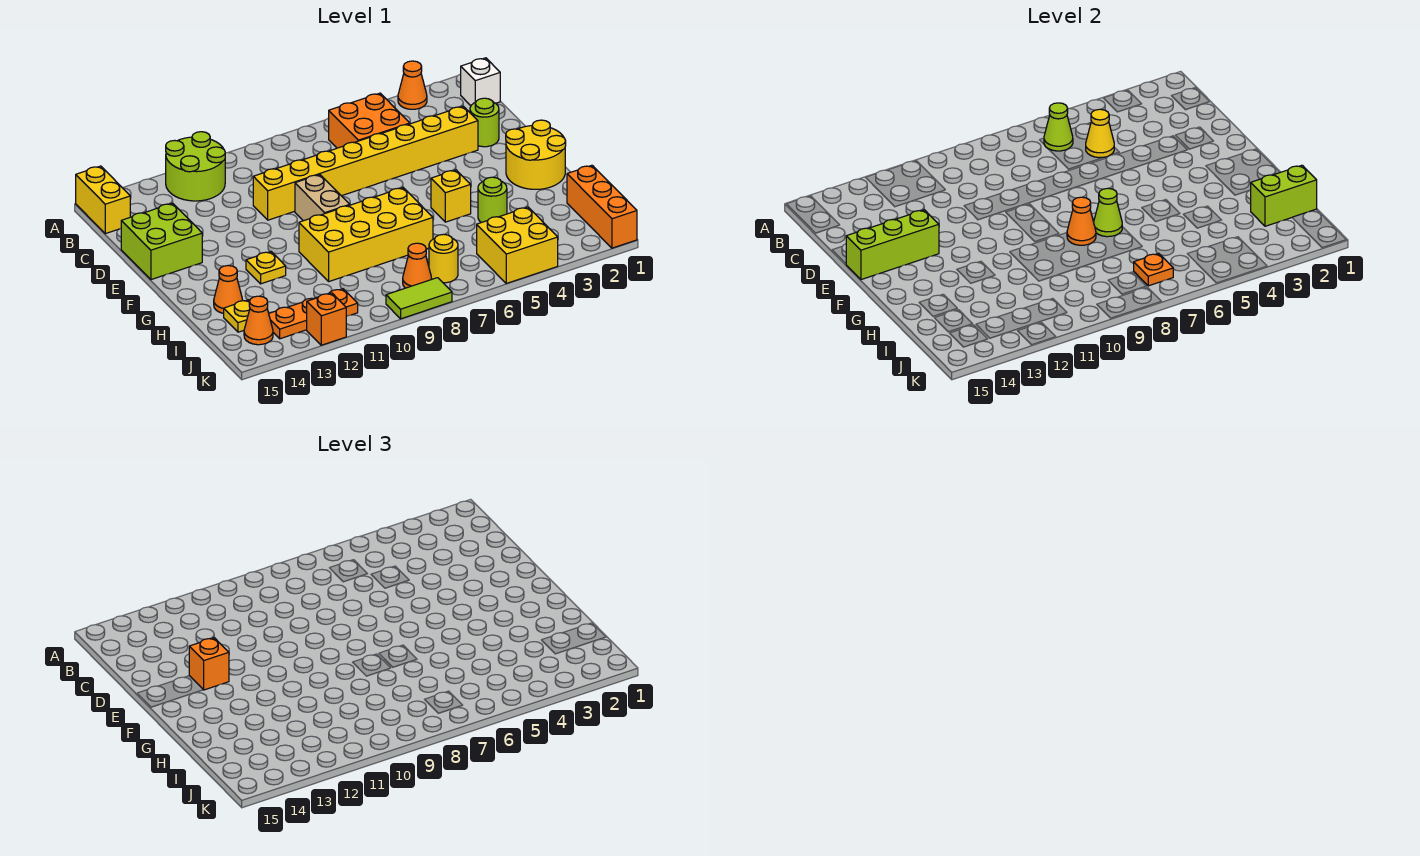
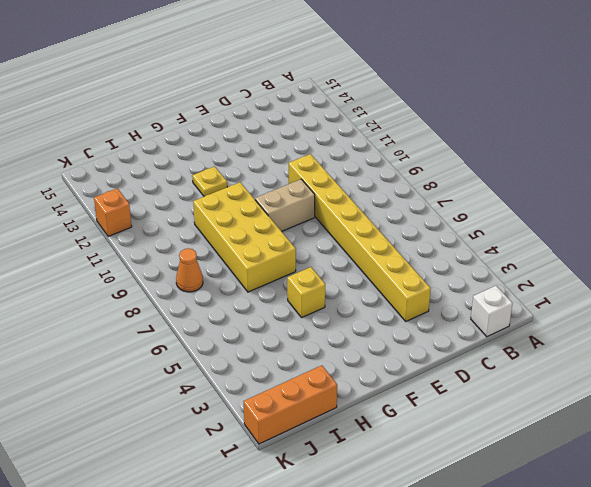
none -> orange cone A3 level 1
none -> lime round brick A11:B12 level 1
none -> yellow brick A15:B15 level 1
none -> orange brick B5:C6 level 1

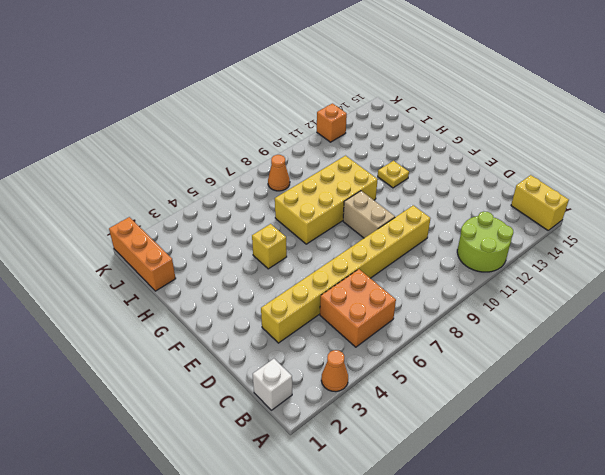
none -> lime round brick D2 level 1
none -> lime brick D14:E15 level 1
none -> yellow round brick F1:G2 level 1
none -> lime round brick H4 level 1

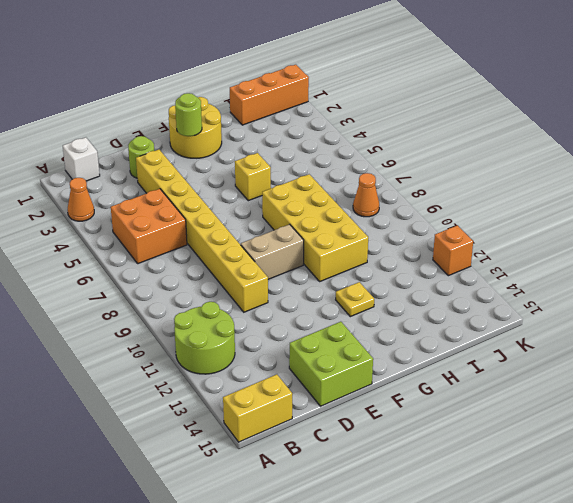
lime round brick F2 level 2 -> lime round brick H4 level 1
none -> orange cone H14 level 1
none -> yellow plate I14 level 1
none -> yellow brick J4:K5 level 1
none -> yellow round brick J7 level 1

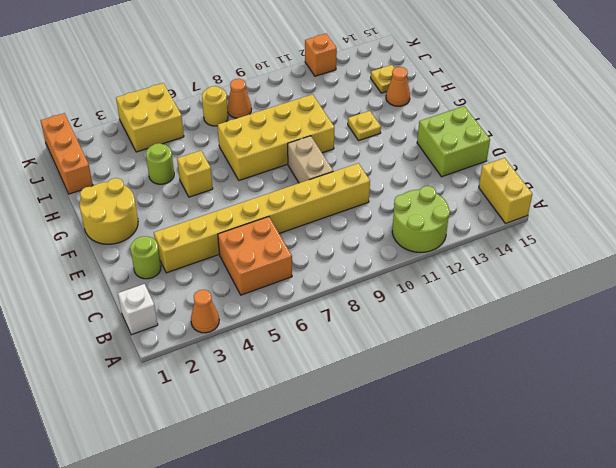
none -> orange plate J11:J13 level 1
none -> orange cone J14 level 1
none -> lime tile K8:K9 level 1
none -> lime cone B6 level 2

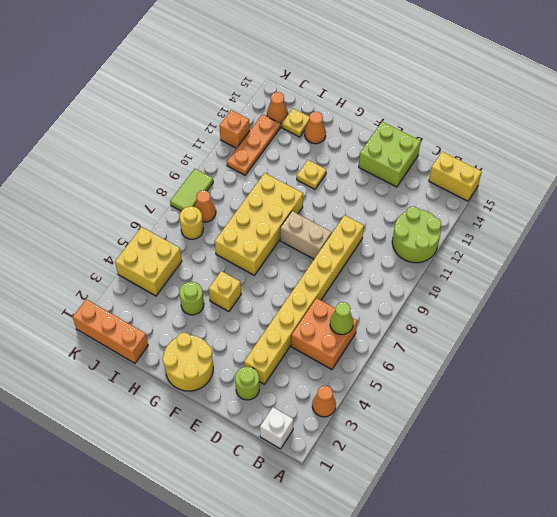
none -> yellow cone C5 level 2
none -> lime brick E13:E15 level 2
none -> lime cone G7 level 2
none -> orange cone G8 level 2

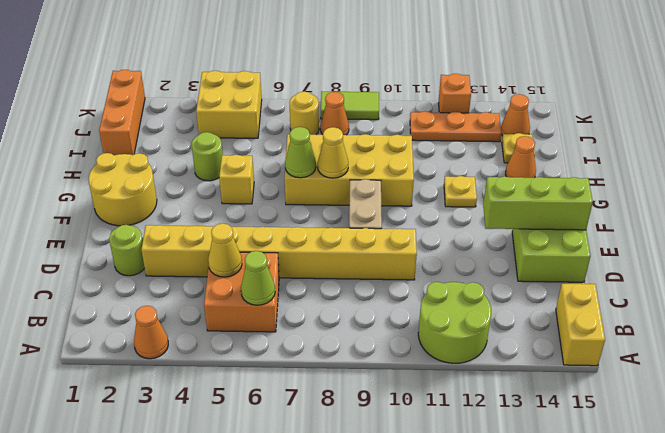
yellow cone G8 level 2 -> orange cone G8 level 2
none -> white brick B1 level 1
none -> lime brick I1:I2 level 2
none -> orange plate J7 level 2
none -> orange brick E13 level 3

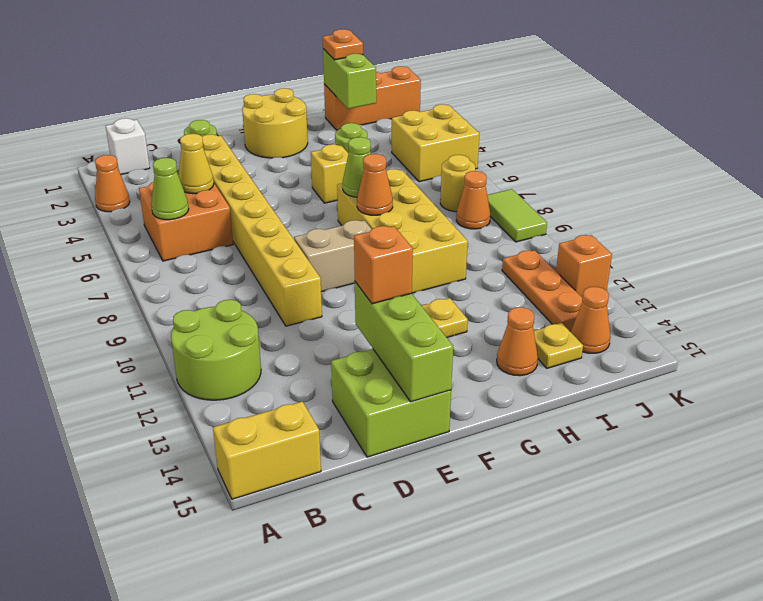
orange plate I1 level 3 -> orange plate J7 level 2

